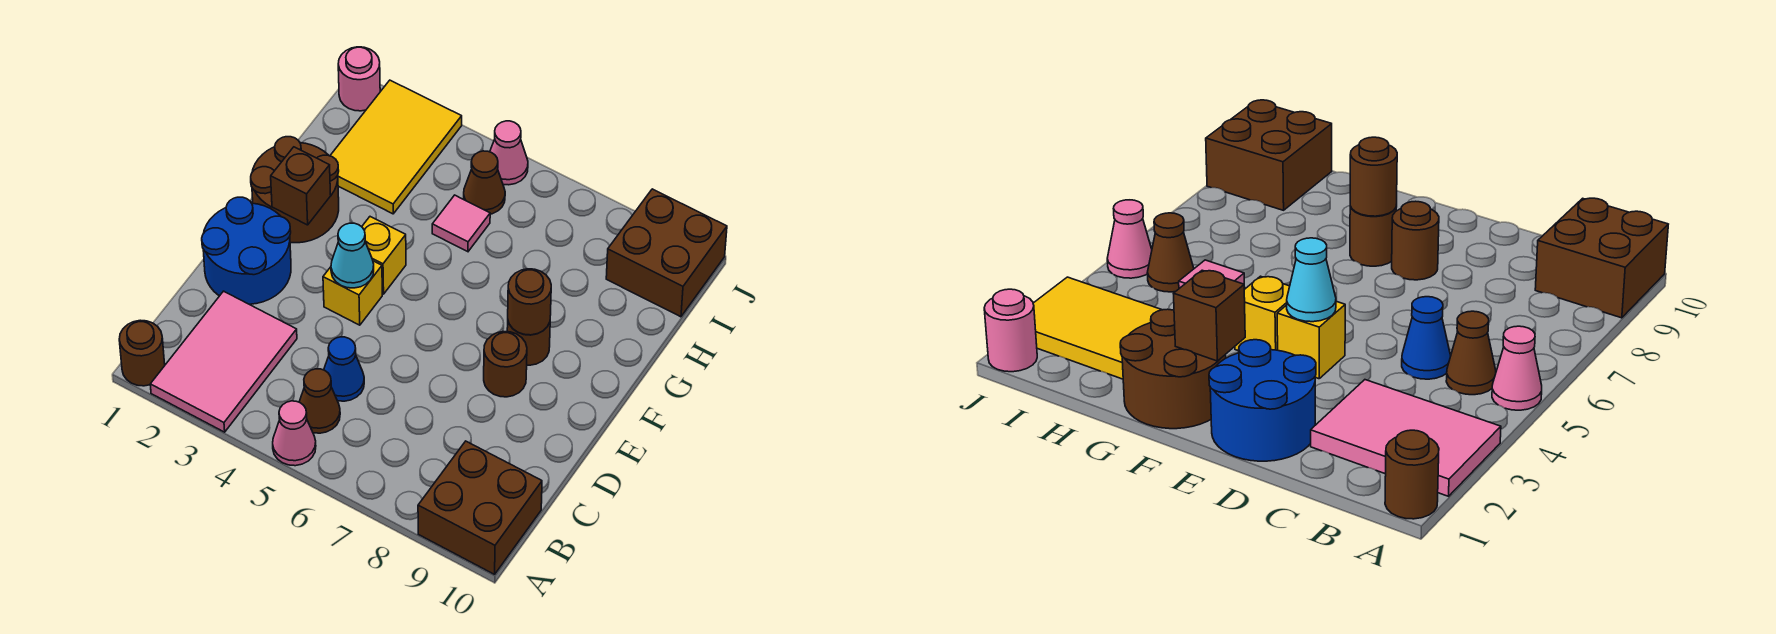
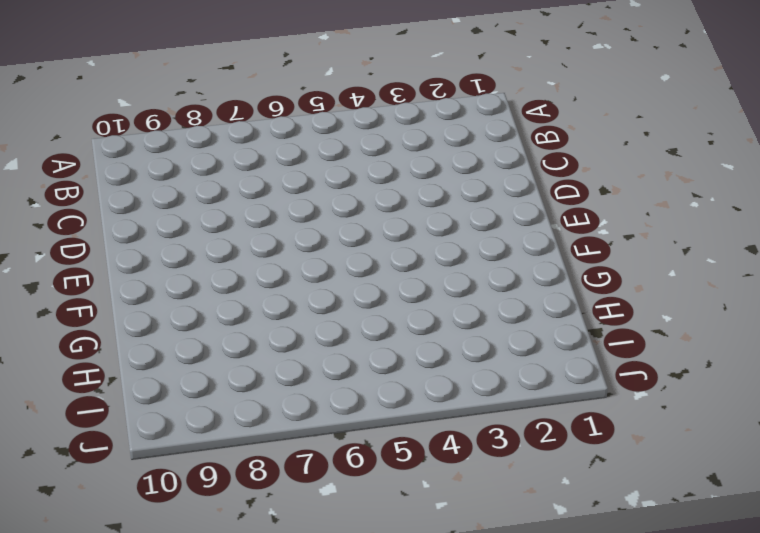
none -> brown round brick A1 level 1
none -> pink tile A2:C3 level 1
none -> pink cone A5 level 1

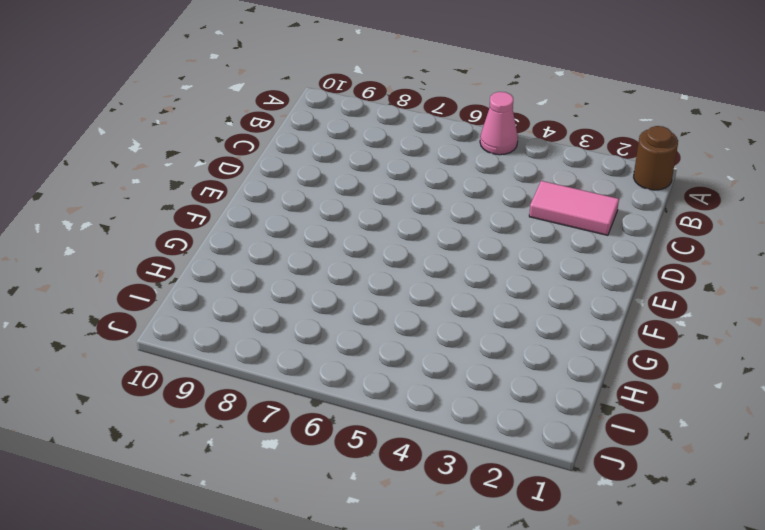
pink tile C2:C3 level 1 -> pink tile A2:C3 level 1
none -> brown brick A9:B10 level 1
none -> brown cone B5 level 1
none -> blue cone C5 level 1

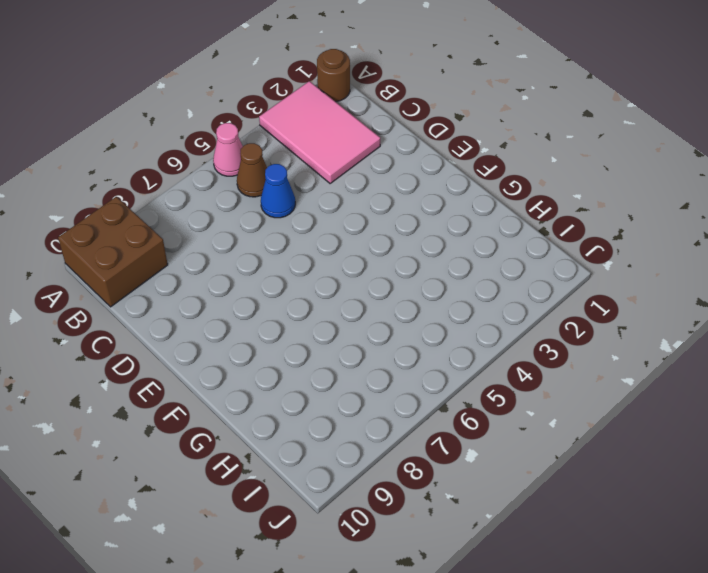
none -> blue round brick D1:E2 level 1
none -> yellow brick E4 level 1
none -> brown round brick E8 level 1

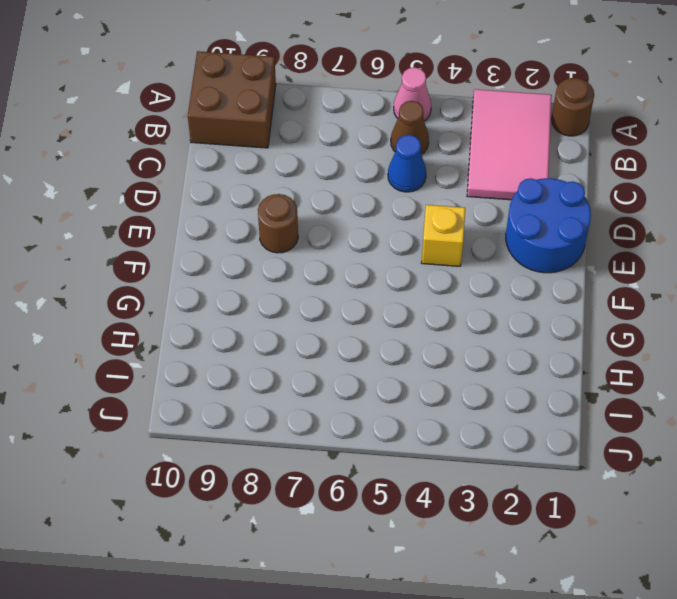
none -> brown round brick F1:G2 level 1
none -> yellow brick F4 level 1
none -> brown round brick F8 level 1

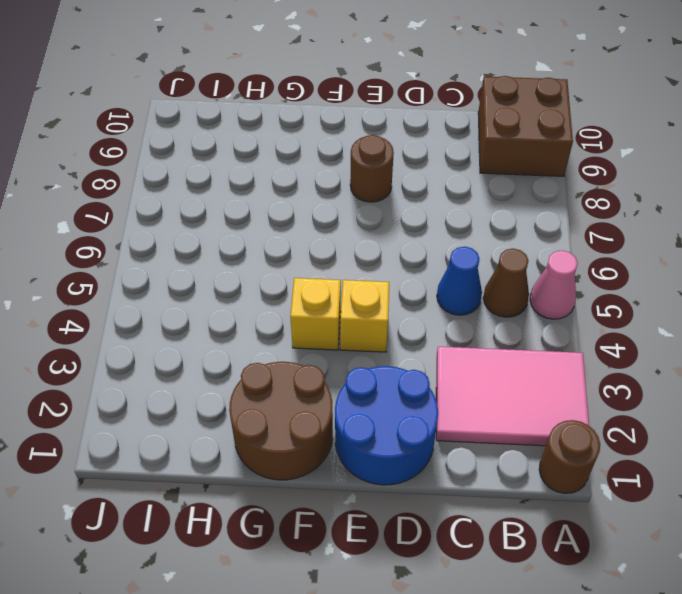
none -> brown round brick F8 level 1
none -> yellow tile H2:J3 level 1
none -> pink tile H5 level 1

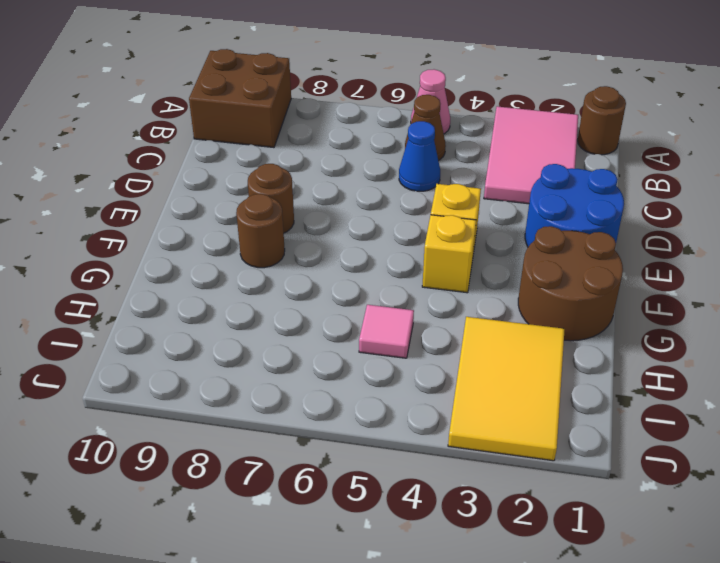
none -> brown cone I5 level 1
none -> brown brick I9:J10 level 1
none -> pink round brick J1 level 1

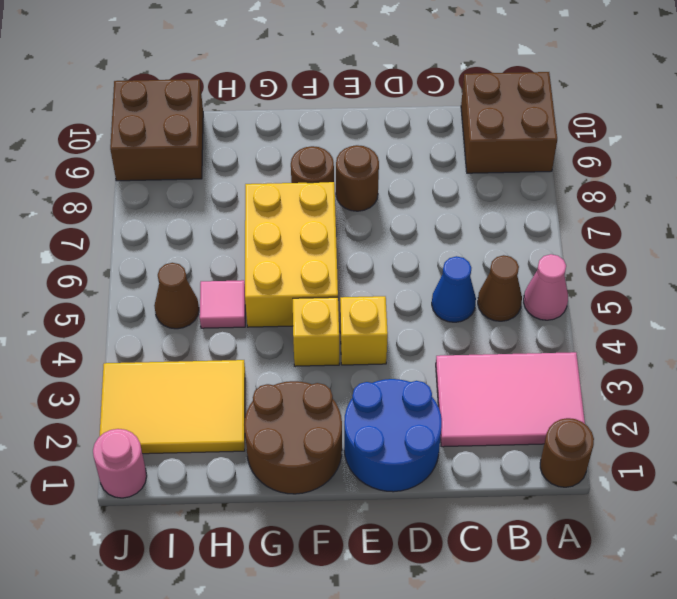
yellow brick F5:G7 level 1 -> none
none -> pink cone J5 level 1
none -> cyan cone E4 level 2
none -> brown brick F2 level 2

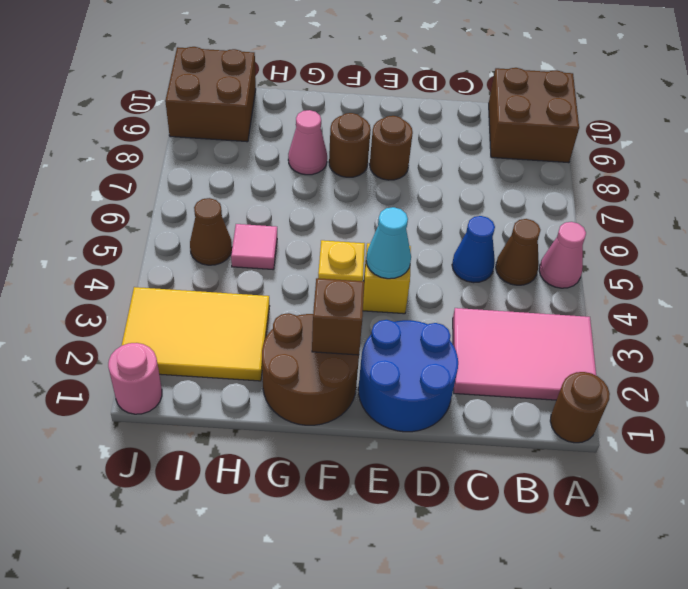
pink cone G8 level 1 -> pink cone J5 level 1
none -> brown round brick F8 level 2

